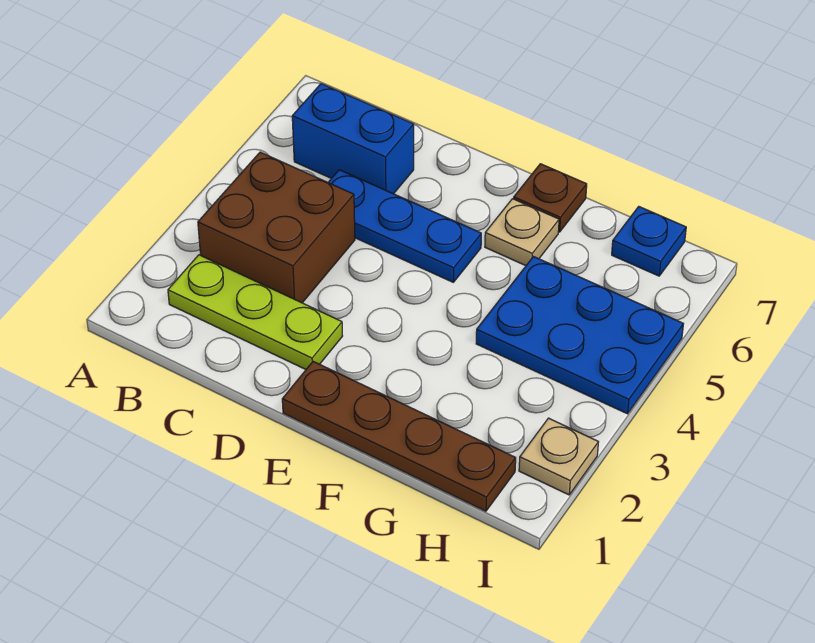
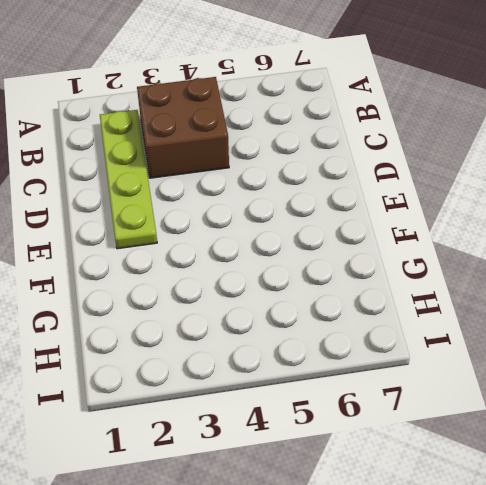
lime plate B2:E2 level 1 -> lime plate B2:D2 level 1
none -> blue brick B6:C6 level 1
none -> blue plate C5:E5 level 1

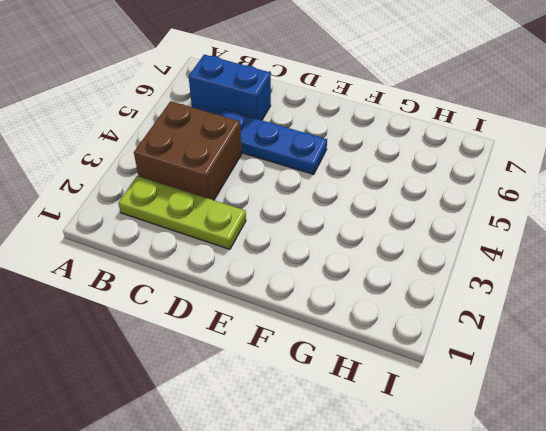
none -> brown plate E1:H1 level 1
none -> tan plate F6 level 1

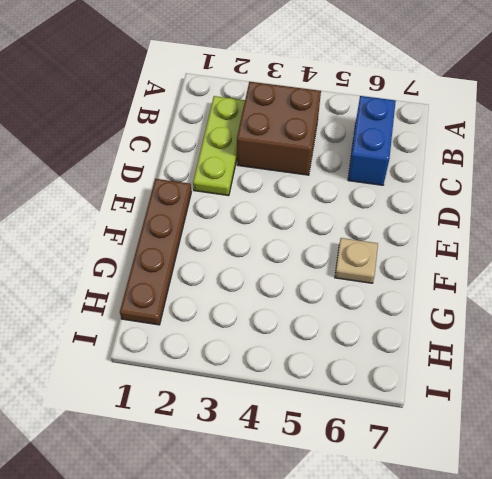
none -> blue plate C5:E5 level 1
none -> brown plate F7 level 1

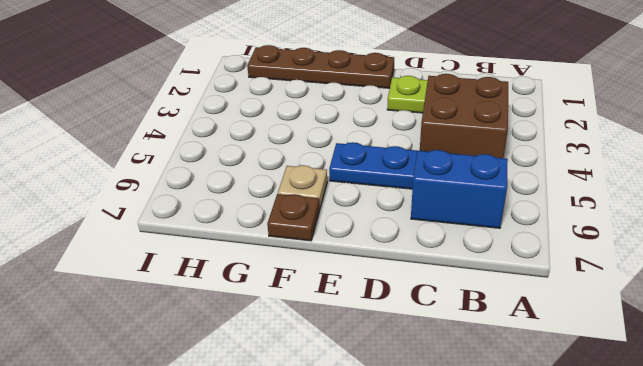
none -> blue plate G4:I5 level 1
none -> blue plate H7 level 1

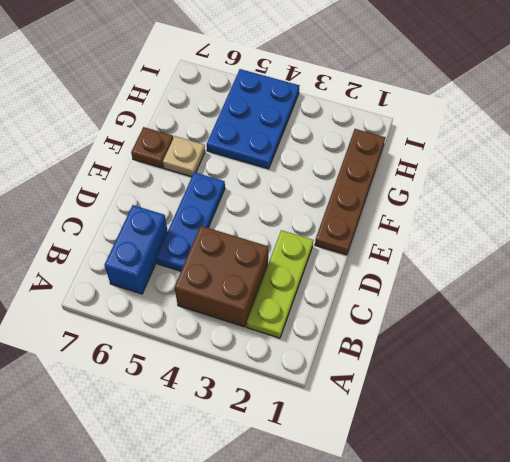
none -> blue plate H7 level 1
none -> tan plate I2 level 1

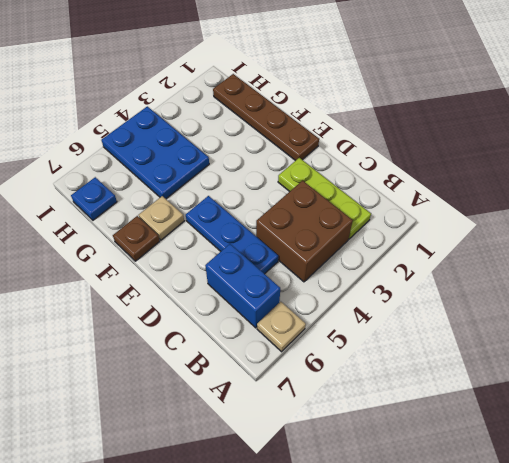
tan plate A6 level 1 -> tan plate I2 level 1

